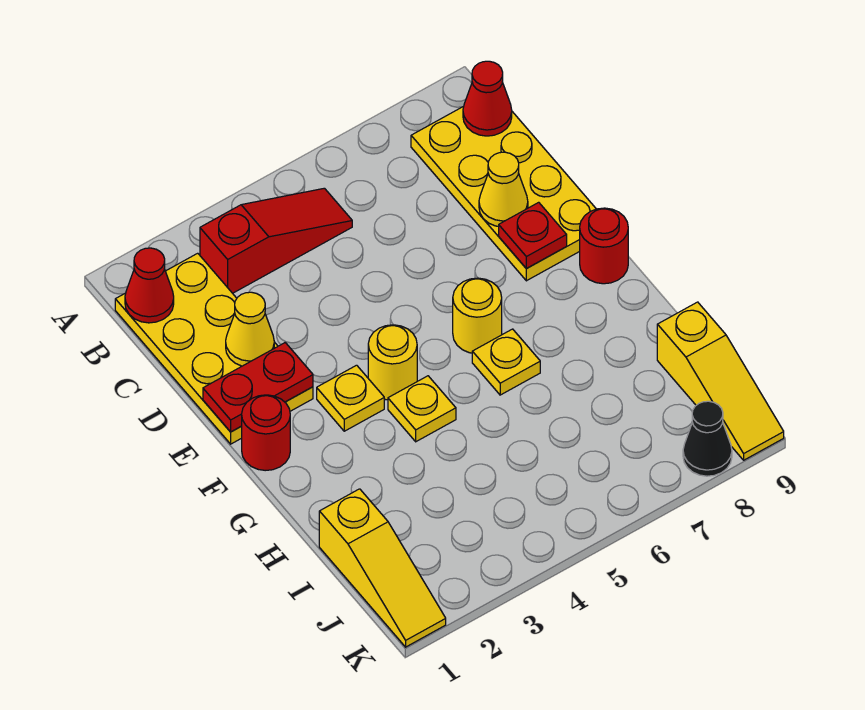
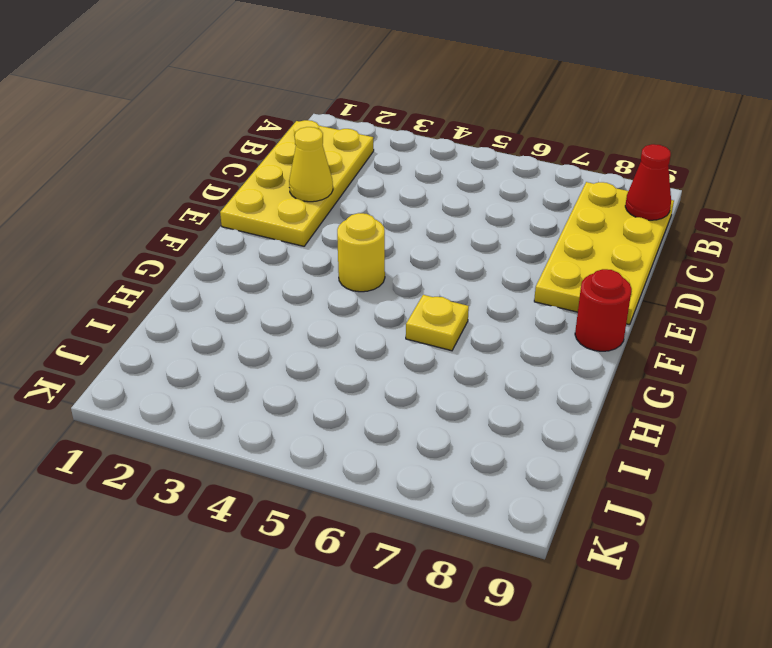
none -> red slope B3:B5 level 1 top 3
none -> red round brick F1 level 1
none -> yellow plate F3 level 1

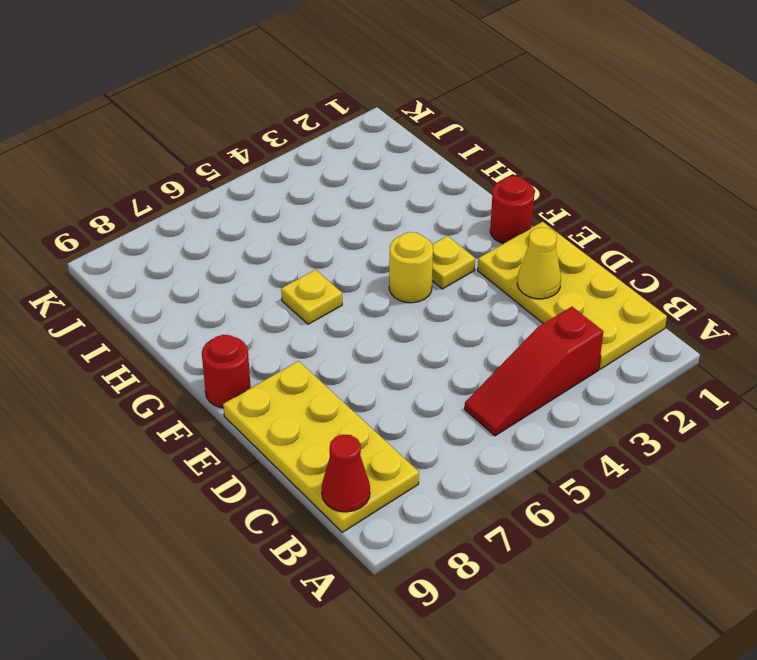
none -> yellow round brick F6 level 1
none -> yellow plate G4 level 1
none -> yellow slope I1:K1 level 1 top I

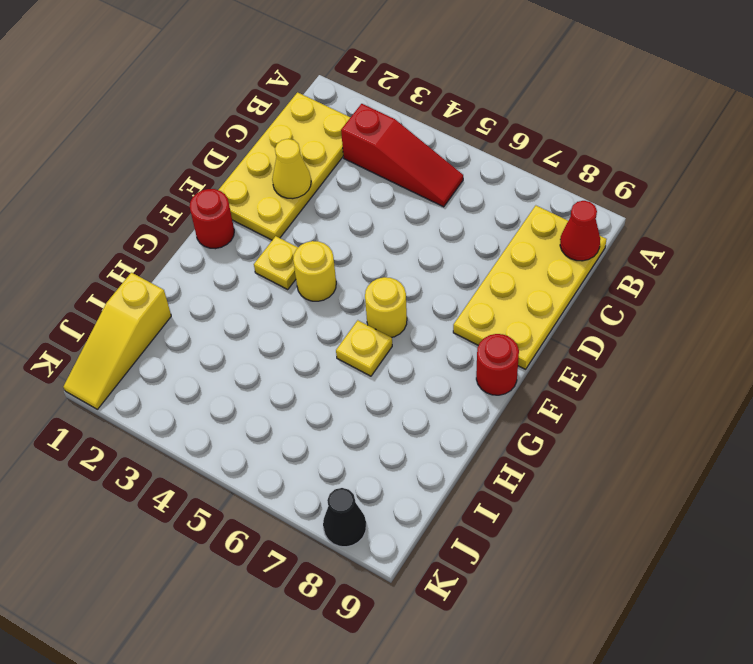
none -> yellow plate G4 level 1
none -> yellow slope I9:K9 level 1 top I
none -> red cone B1 level 2

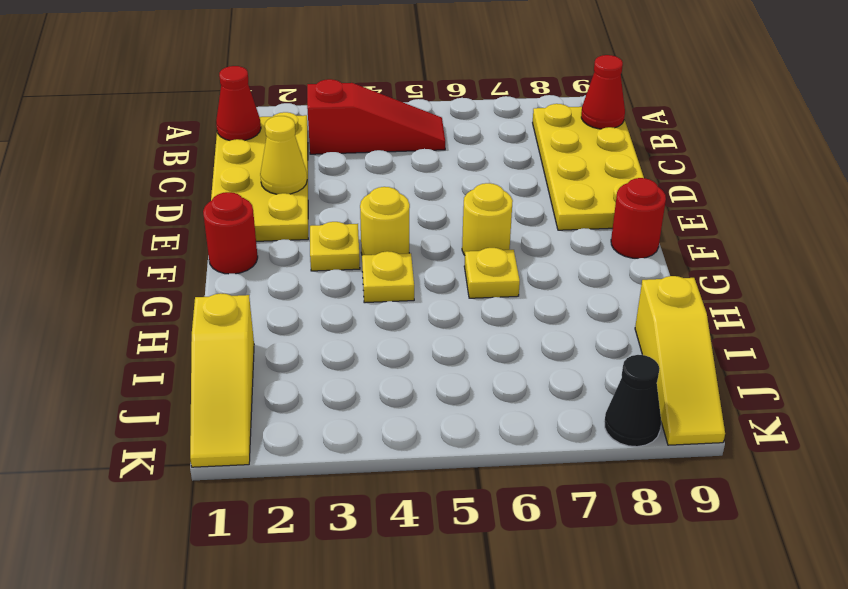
none -> yellow cone D8 level 2
none -> red plate E1:E2 level 2
none -> red plate E8 level 2

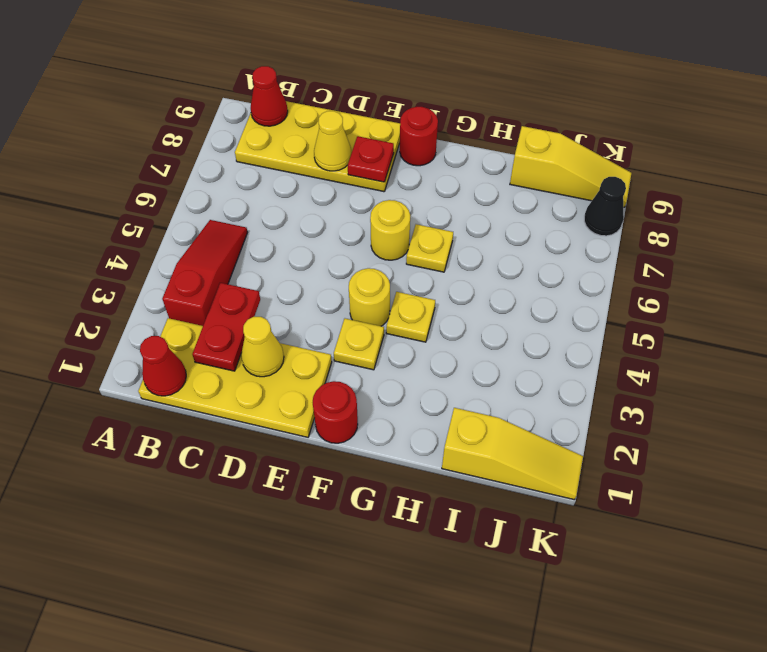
red plate C2:C3 level 2 -> red plate E1:E2 level 2

